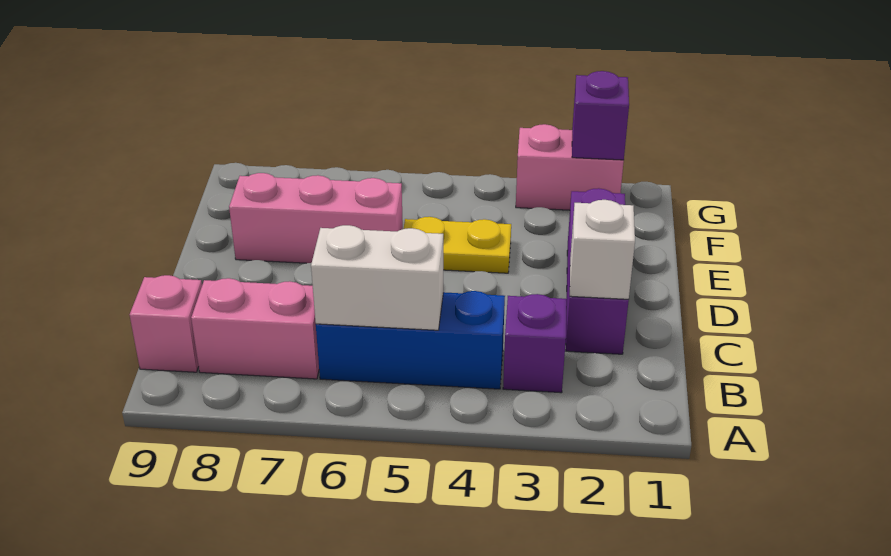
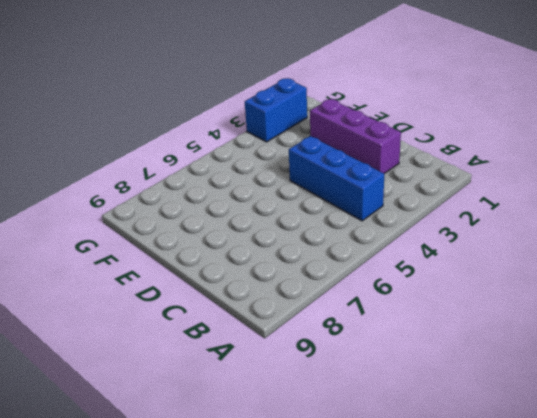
blue brick B4:D4 level 1 -> blue brick B4:B6 level 1
blue brick G2:G3 level 1 -> pink brick G2:G3 level 1
none -> purple brick B3 level 1
none -> pink brick B7:B8 level 1

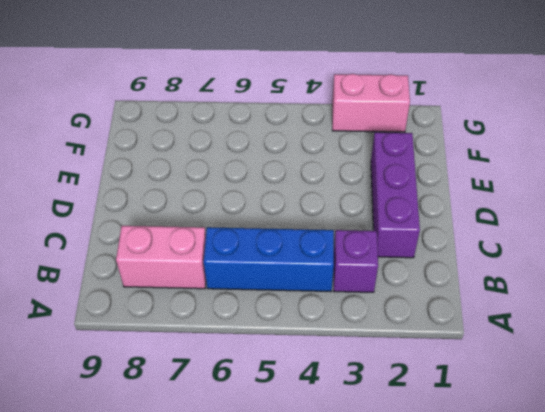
none -> pink brick B9 level 1
none -> yellow plate E4:E5 level 1

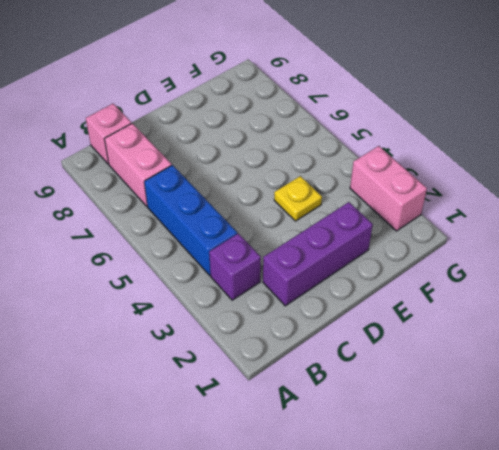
yellow plate E4 level 1 -> yellow plate E4:E5 level 1
none -> pink brick E6:E8 level 1
none -> white brick B5:B6 level 2

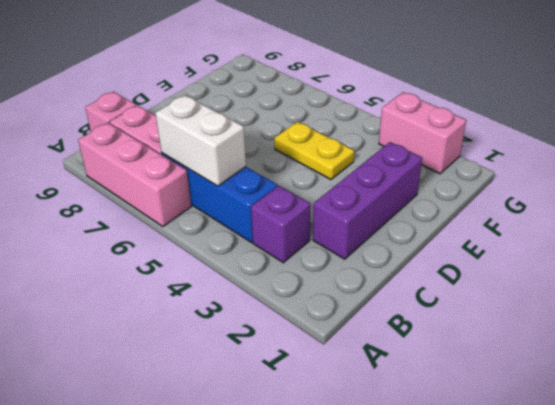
pink brick A6:A8 level 1 -> pink brick E6:E8 level 1
none -> white brick C2 level 2
none -> purple brick G2 level 2

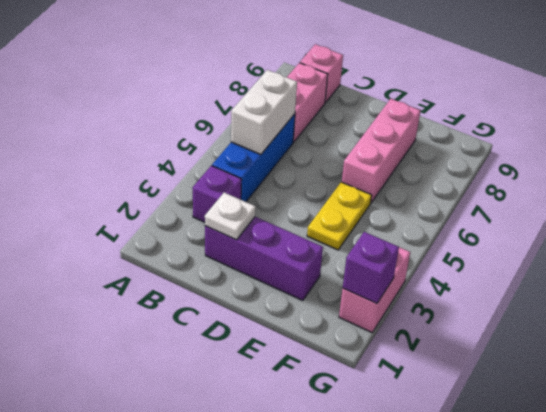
white plate C2 level 2 -> white brick C2 level 2

